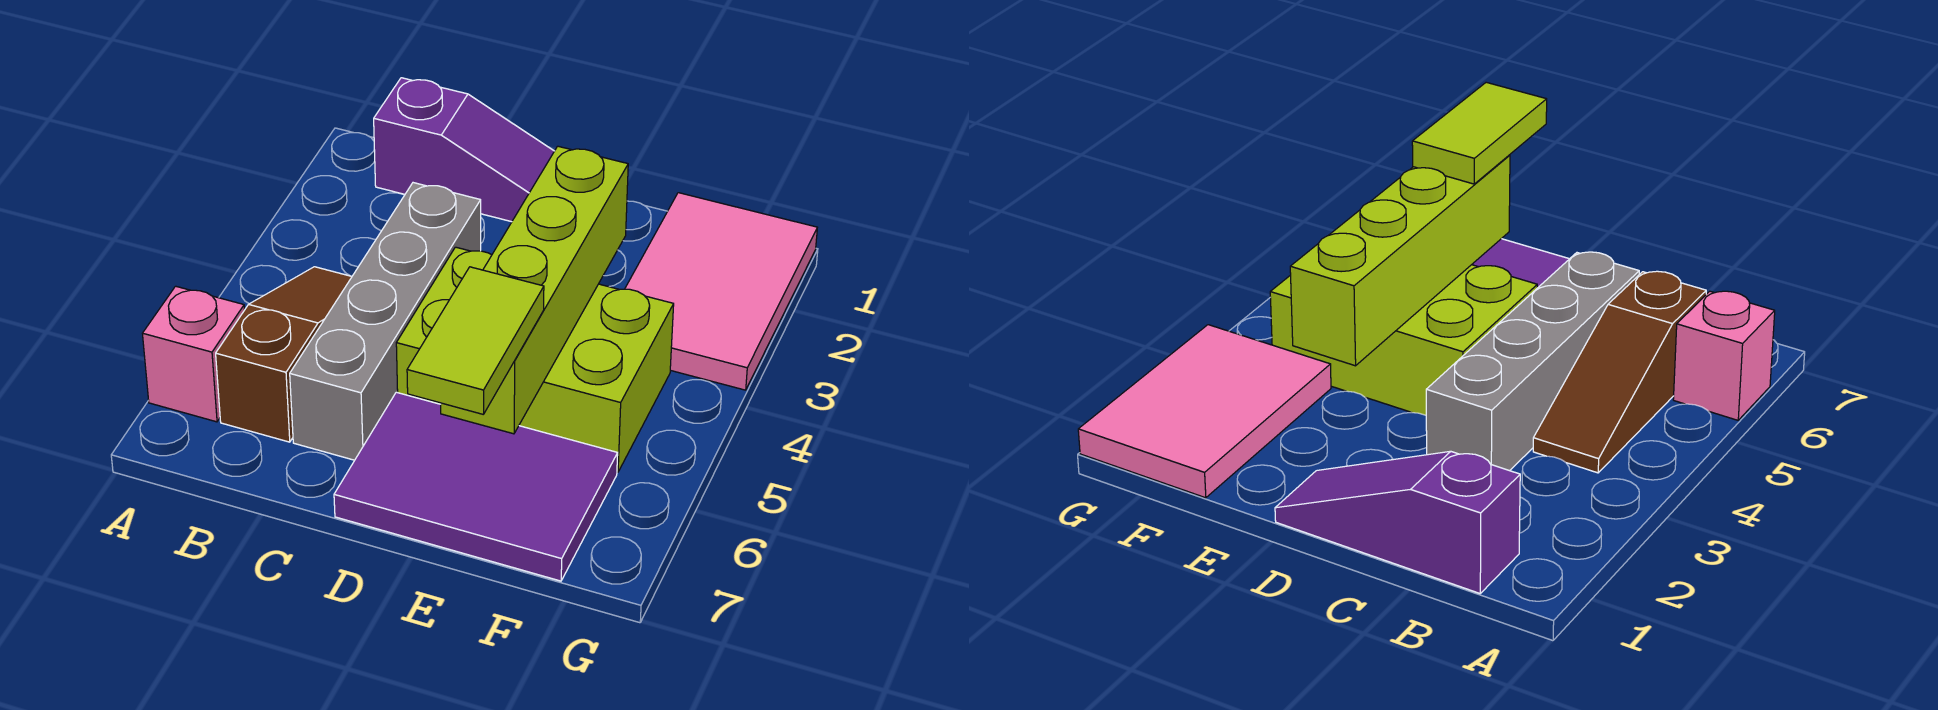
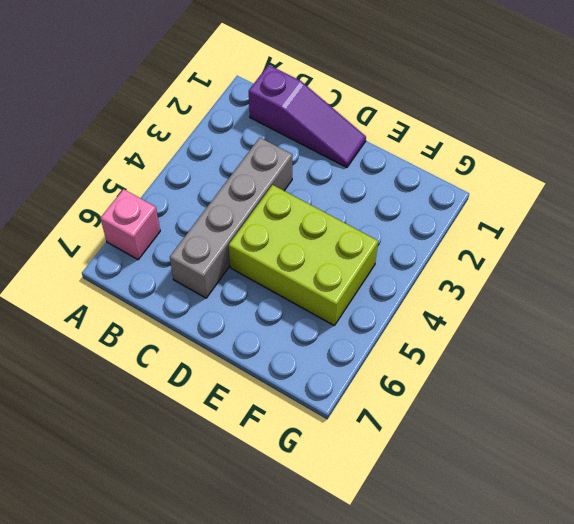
none -> brown slope B4:B6 level 1 top 6
none -> purple tile D6:F7 level 1

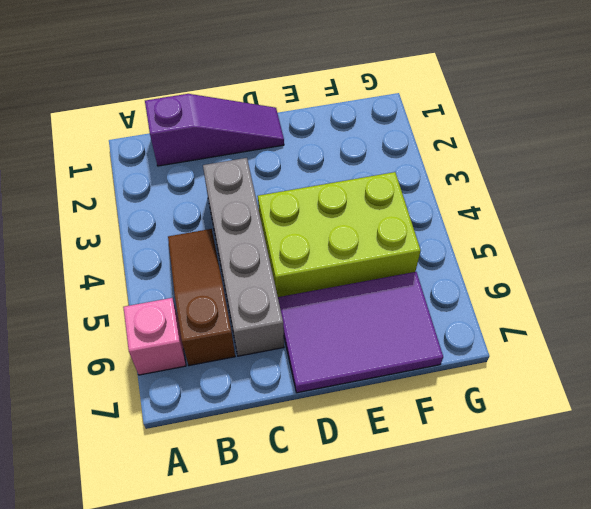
none -> pink tile F1:G3 level 1
none -> lime brick E3:E6 level 2

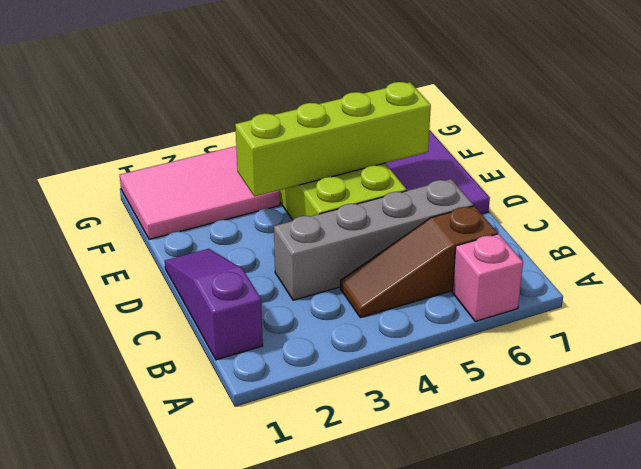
none -> lime tile E6:E7 level 3

